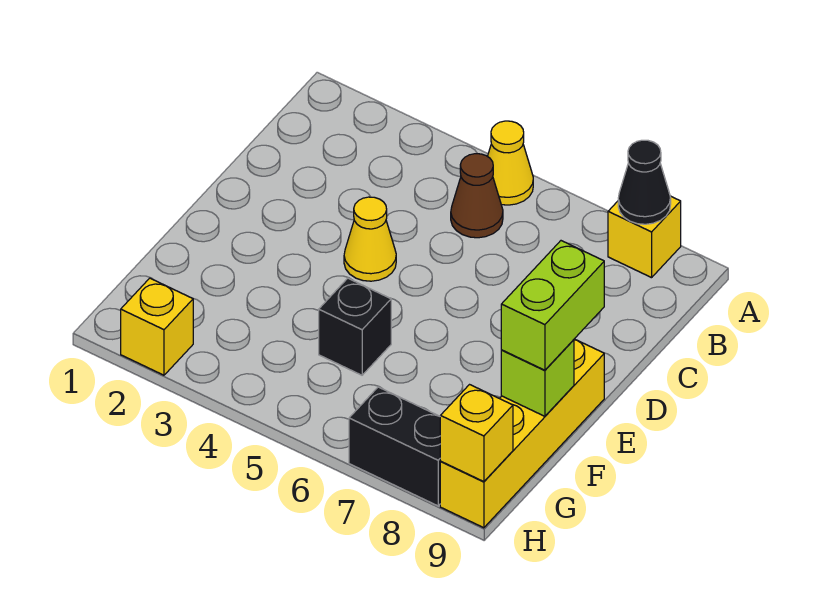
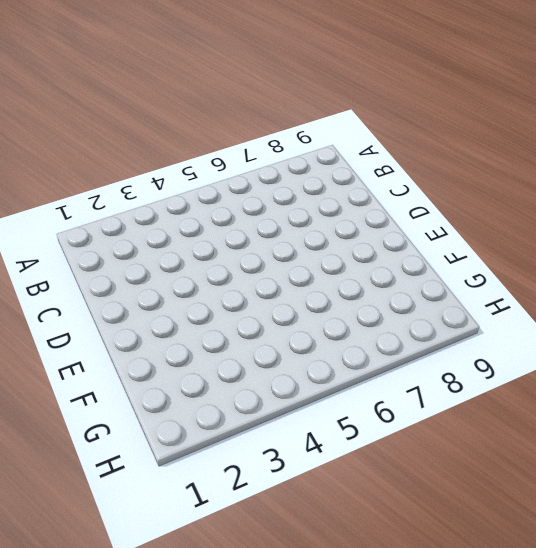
none -> yellow cone A5 level 1
none -> yellow brick A8 level 1
none -> brown cone B5 level 1

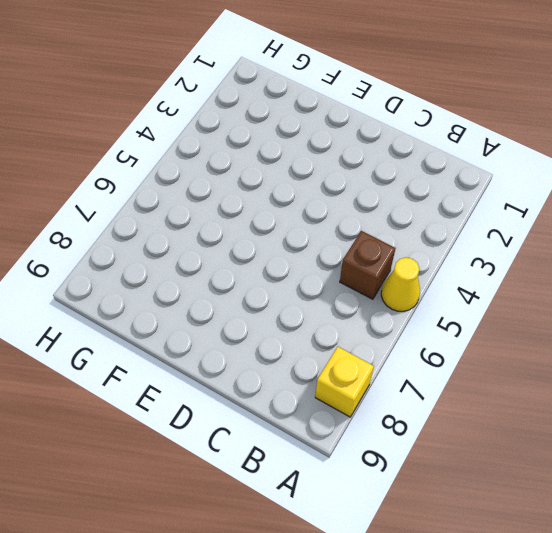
brown brick B5 level 1 -> brown cone B5 level 1
none -> yellow cone D4 level 1
none -> yellow brick E9:H9 level 1
none -> black brick F5 level 1

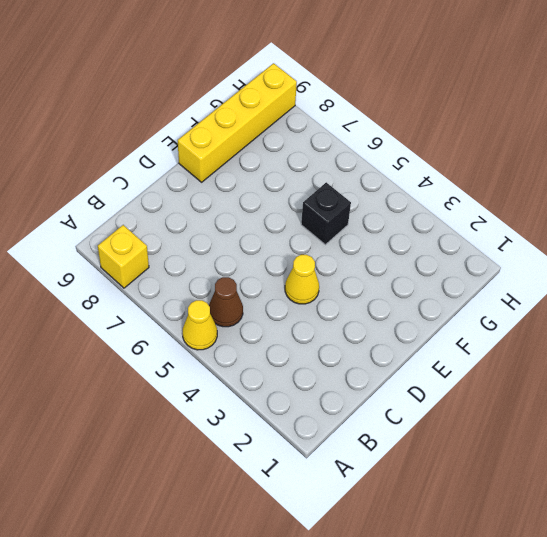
none -> yellow brick H2 level 1
none -> black brick H7:H8 level 1
none -> black cone A8 level 2

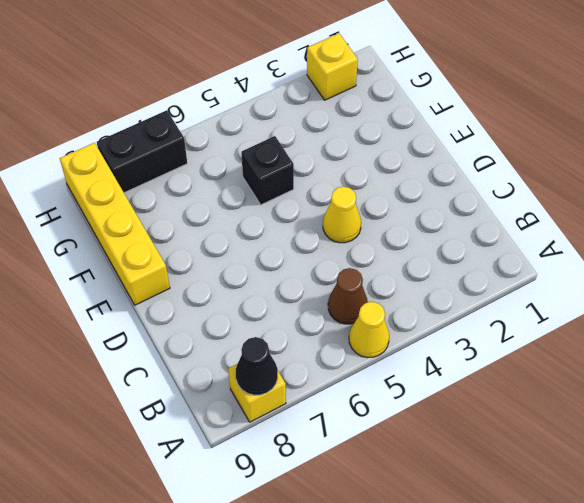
none -> lime brick F9 level 2
none -> yellow brick H9 level 2
none -> lime brick E9:F9 level 3

